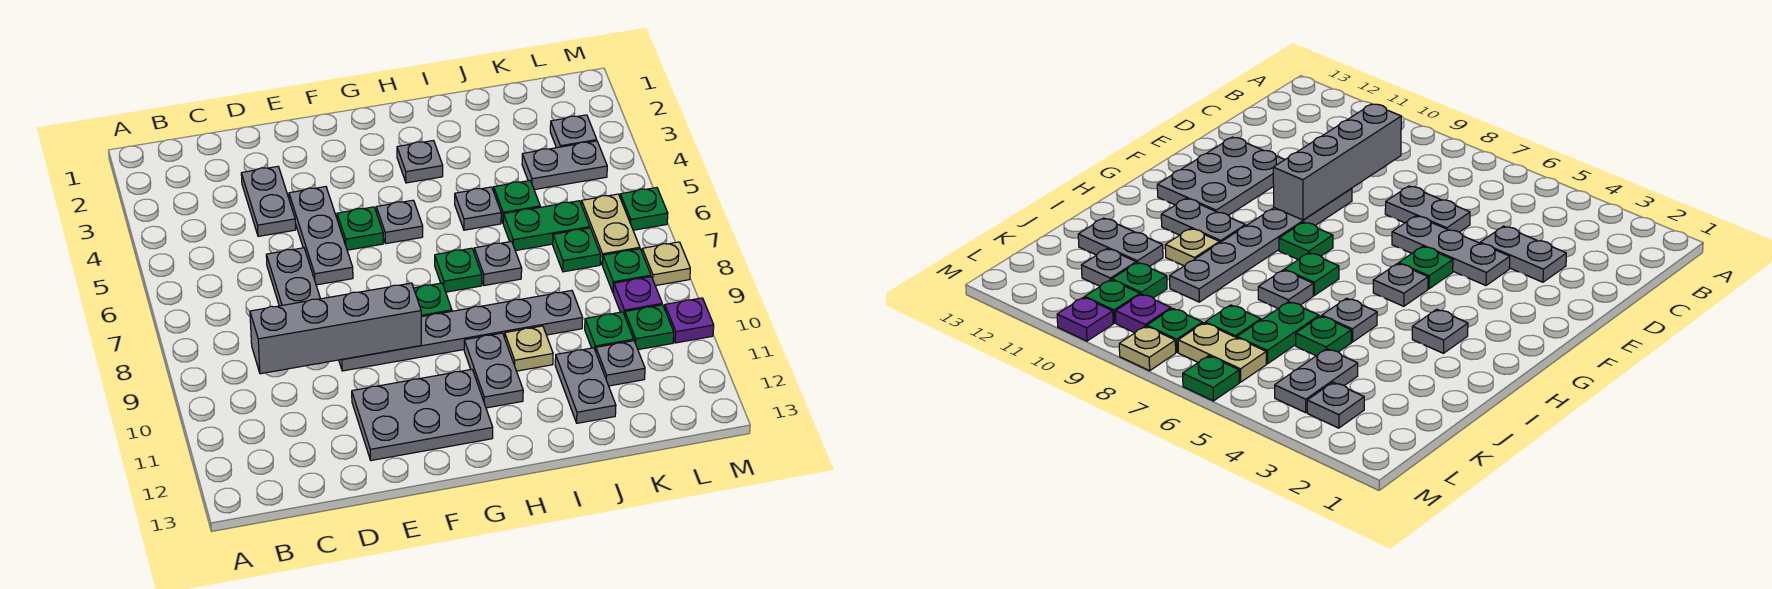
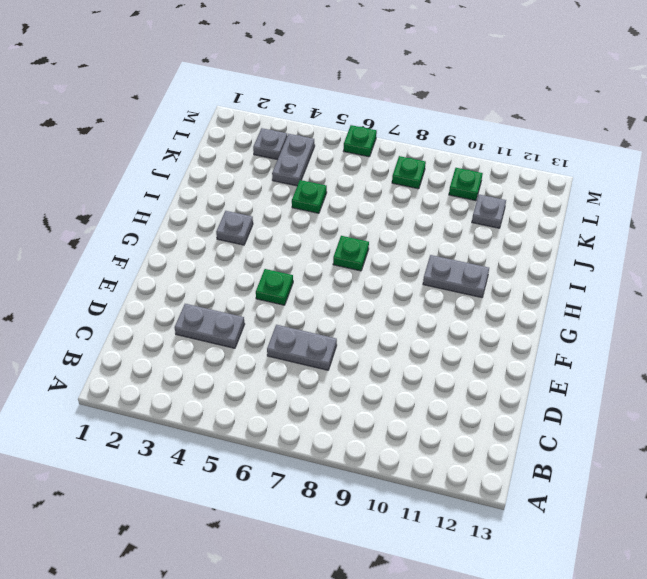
none -> grey plate E4:E6 level 1
none -> grey plate E9:J9 level 1
none -> grey plate E11:G12 level 1
none -> grey plate G5 level 1

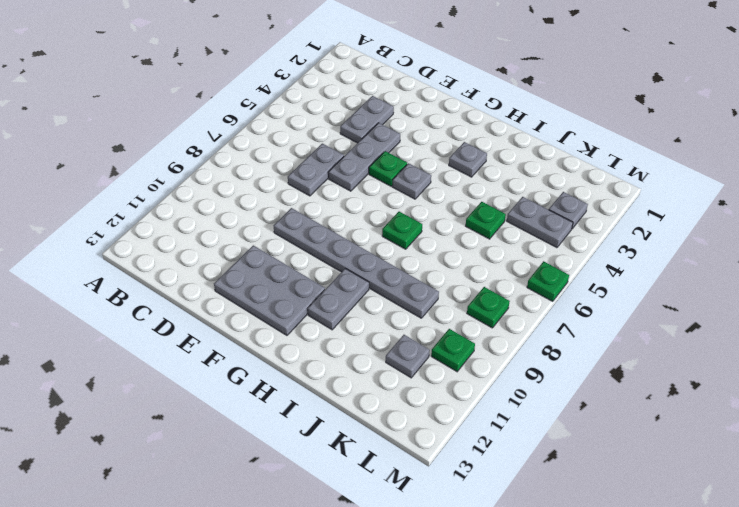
none -> green plate G8 level 1
none -> grey plate I5 level 1
none -> grey plate I7 level 1
none -> tan plate I10 level 1

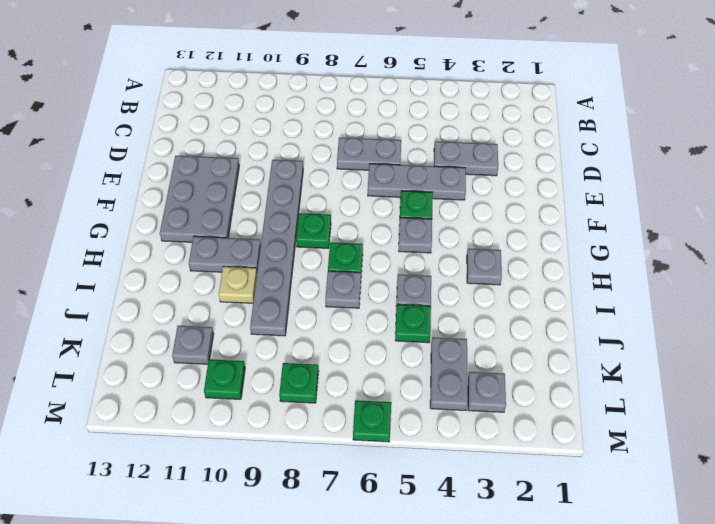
none -> green plate J6:K6 level 1
none -> grey plate J11:J12 level 1
none -> green plate K7 level 1
none -> green plate K10 level 1

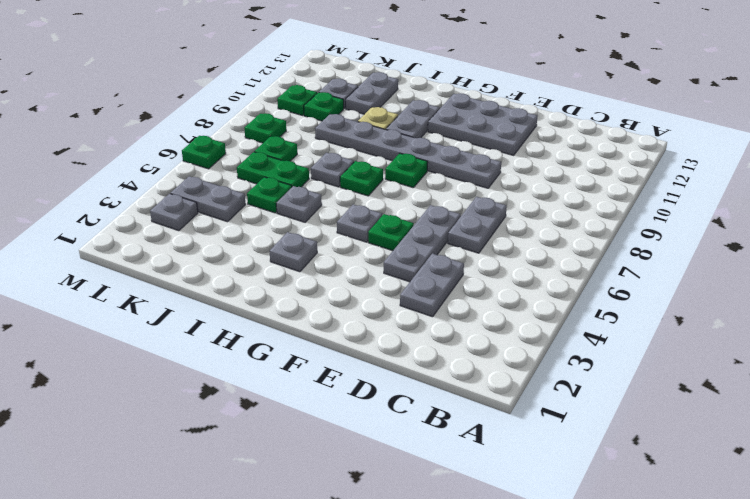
none -> tan plate L6:L7 level 1
none -> purple plate L9 level 1
none -> tan plate M8 level 1
none -> purple plate M10 level 1

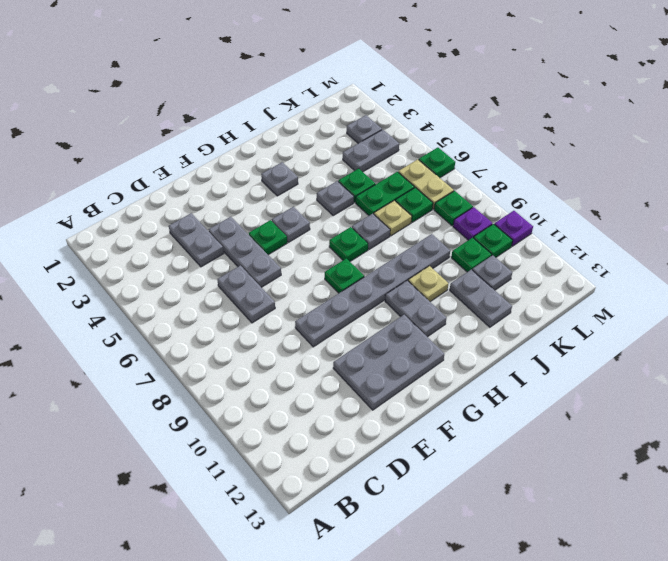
tan plate J7 level 1 -> tan plate M8 level 1
none -> grey brick C9:F9 level 2

